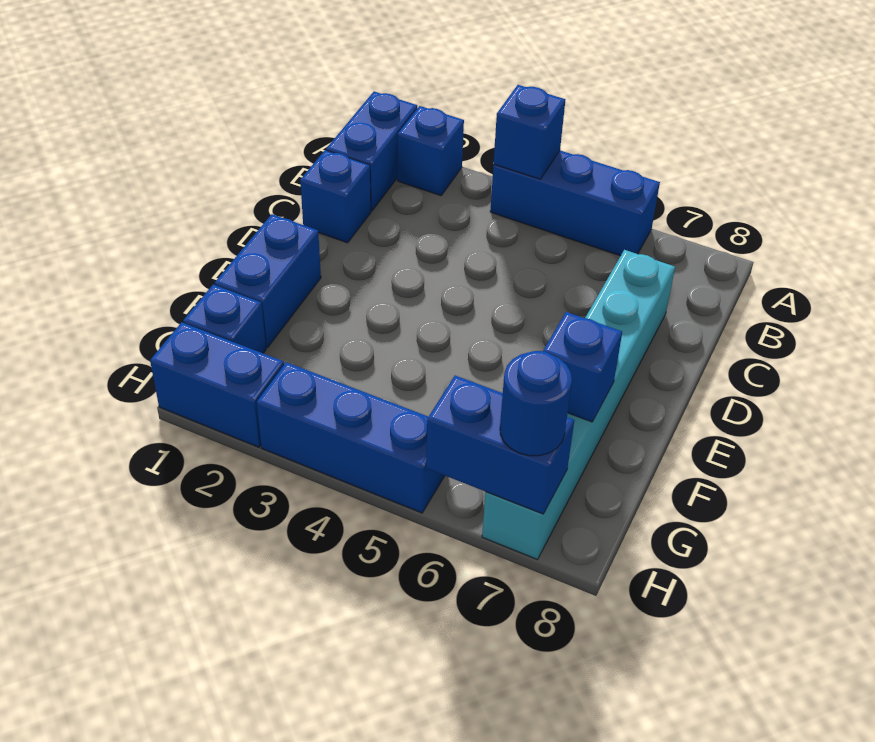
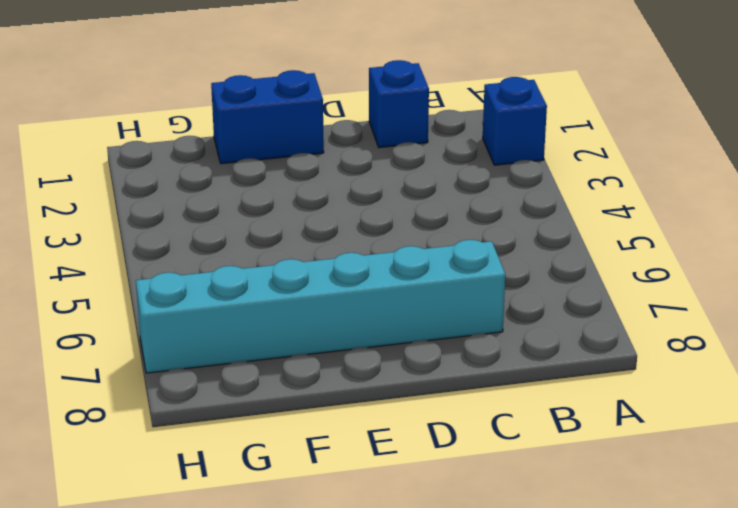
none -> blue brick A1:B1 level 1
none -> blue brick A4:A6 level 1
none -> blue brick G1 level 1

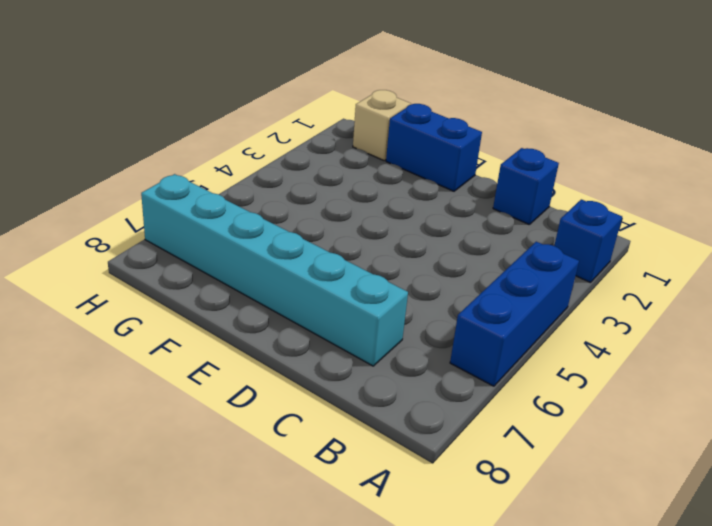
tan brick G1 level 1 -> blue brick G1 level 1
none -> blue brick A1:B1 level 1
none -> blue brick H1:H2 level 1
none -> blue brick H3:H5 level 1

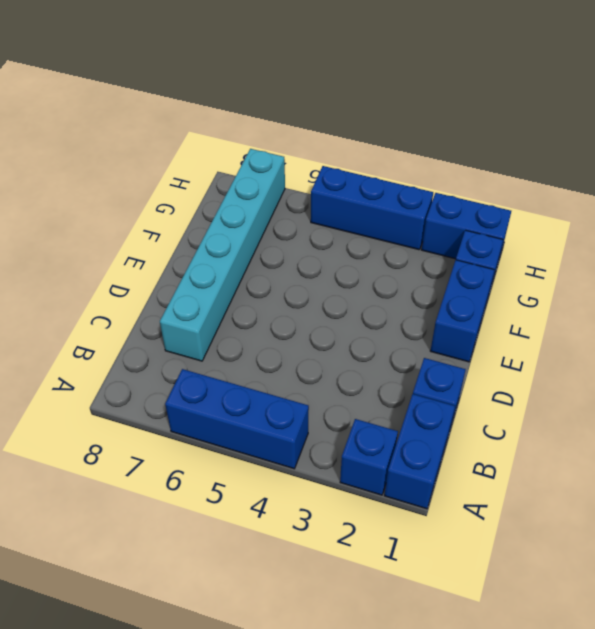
none -> blue brick A4 level 2
none -> blue brick F7 level 2
none -> blue brick H6:H7 level 2

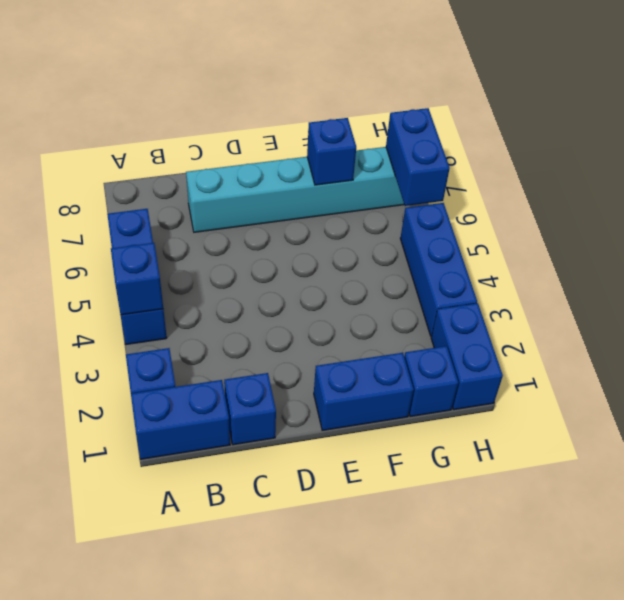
none -> blue round brick H7 level 3

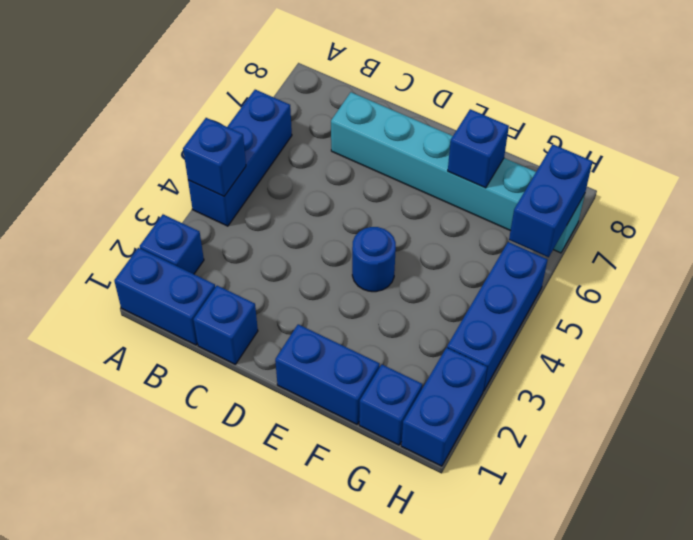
blue round brick E4 level 1 -> blue round brick H7 level 3

